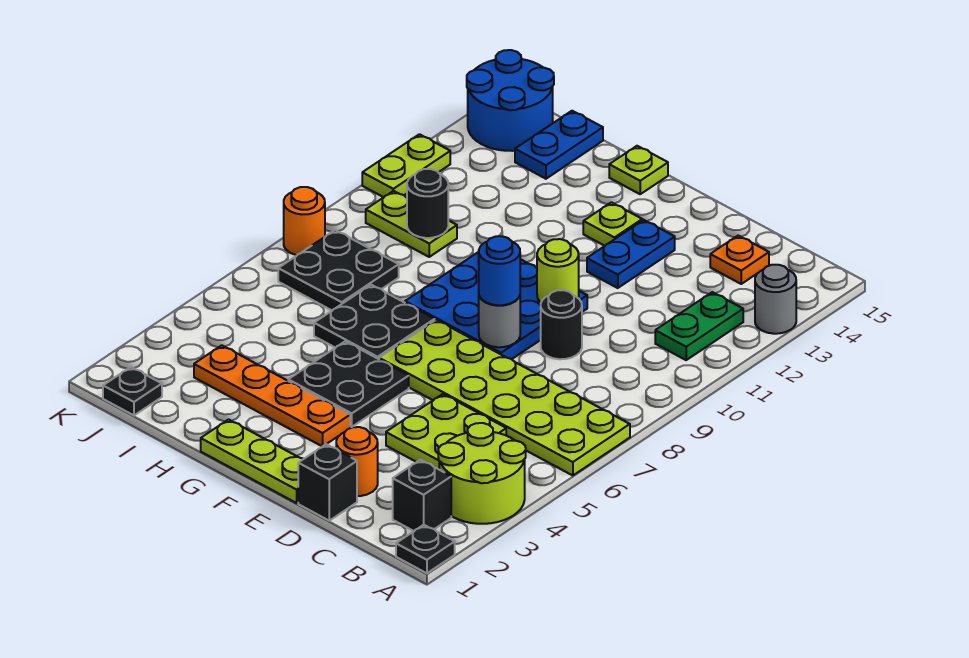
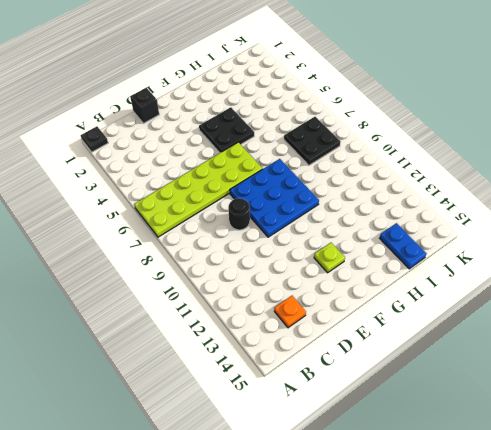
none -> lime round brick A3:B4 level 1
none -> grey round brick A13 level 1
none -> black brick B2 level 1
none -> green plate B11:B12 level 1

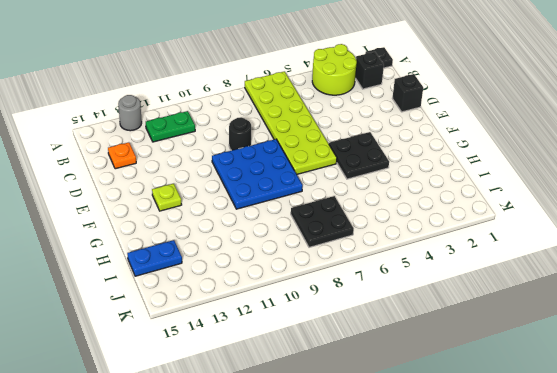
none -> lime plate C4:D5 level 1
none -> orange round brick D2 level 1
none -> lime plate E1:G1 level 1
none -> blue plate E12:E13 level 1

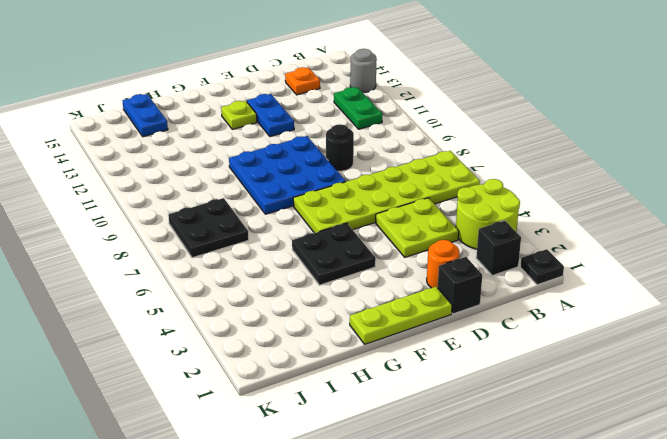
none -> orange plate F3:I3 level 1
none -> black plate G6:H7 level 1
none -> lime plate G15 level 1
none -> lime plate I10:J10 level 1

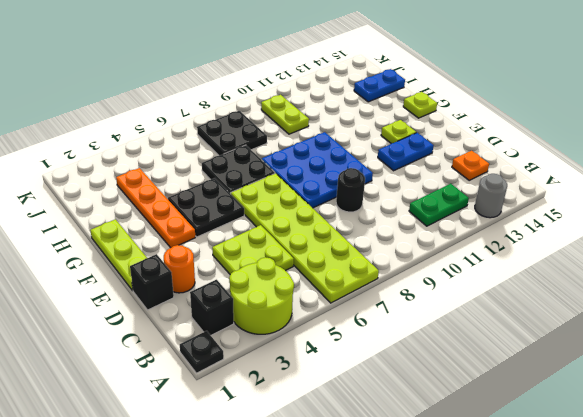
none -> black plate J1 level 1
none -> blue round brick J14:K15 level 1
none -> orange round brick K8 level 1
none -> lime plate K11:K12 level 1

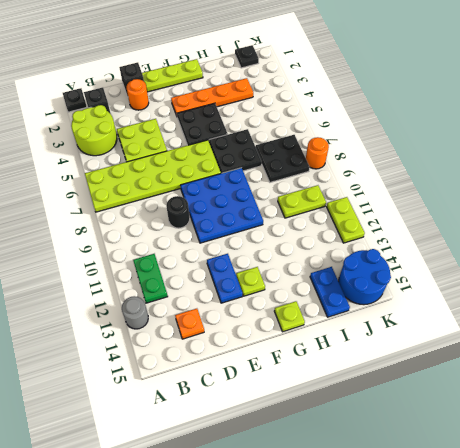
none -> grey round brick E8 level 2
none -> lime round brick E10 level 2
none -> black round brick I10 level 2
none -> blue round brick E8 level 3

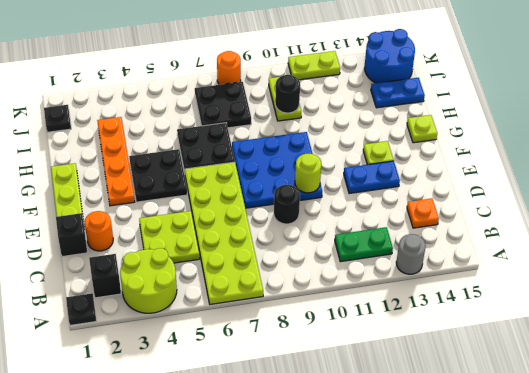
none -> grey round brick E8 level 2
none -> blue round brick E8 level 3

